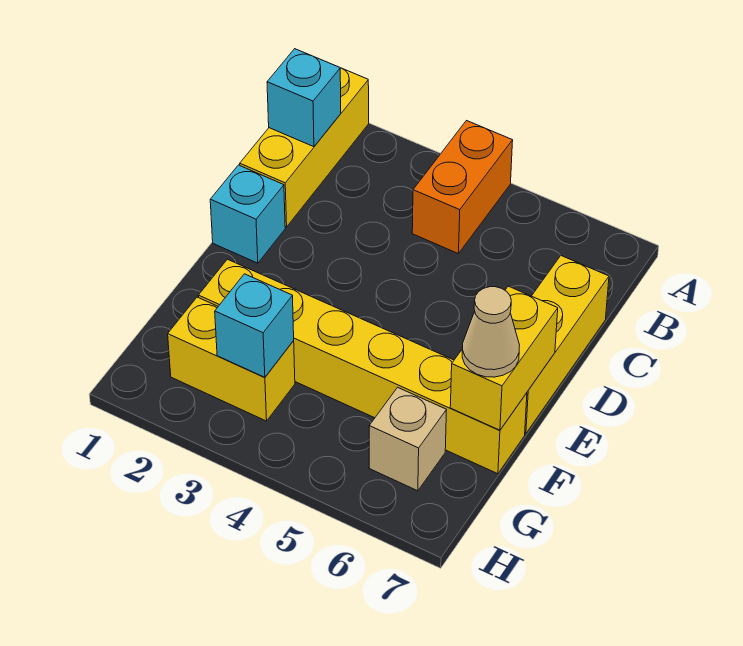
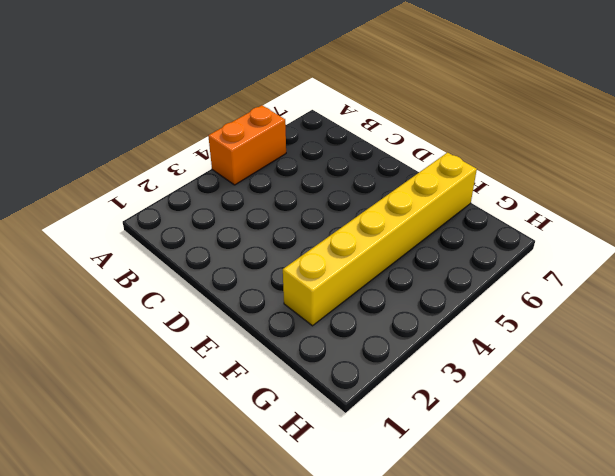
orange brick A4:A5 level 1 -> orange brick A4:B4 level 1
none -> yellow brick A1:C1 level 1
none -> yellow brick C7:E7 level 1

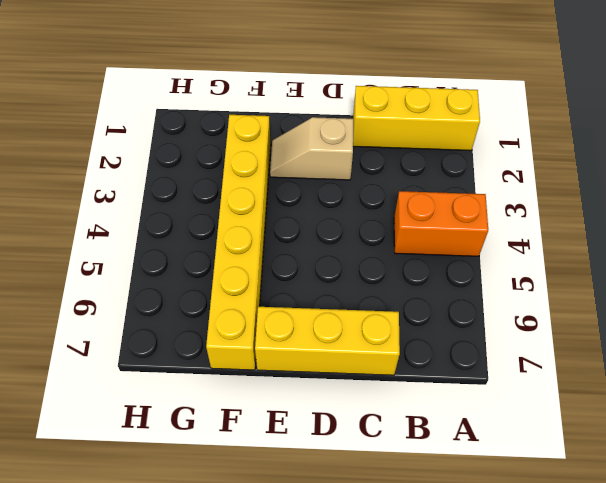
tan slope D2:E2 level 1 top D -> none
none -> cyan brick D1 level 1
none -> yellow brick G2:G3 level 1

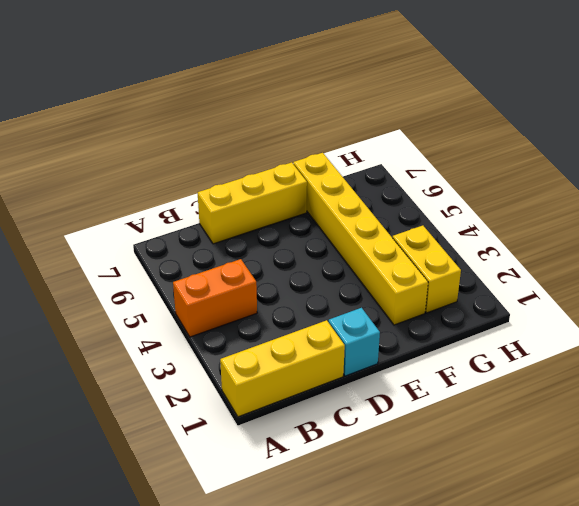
none -> tan brick G6 level 1
none -> cyan brick B1 level 2

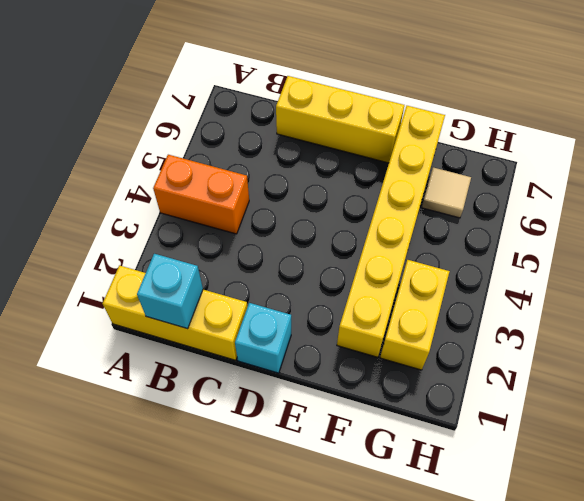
tan tile G6 level 1 -> tan brick G6 level 1
none -> yellow brick E7:F7 level 2
none -> cyan brick G3 level 2

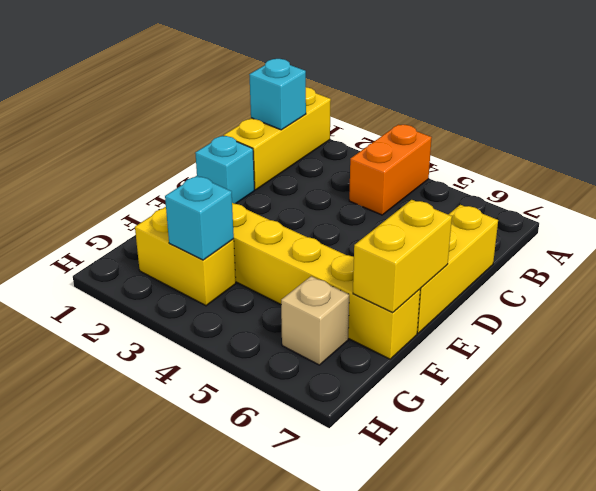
none -> tan cone F7 level 3

